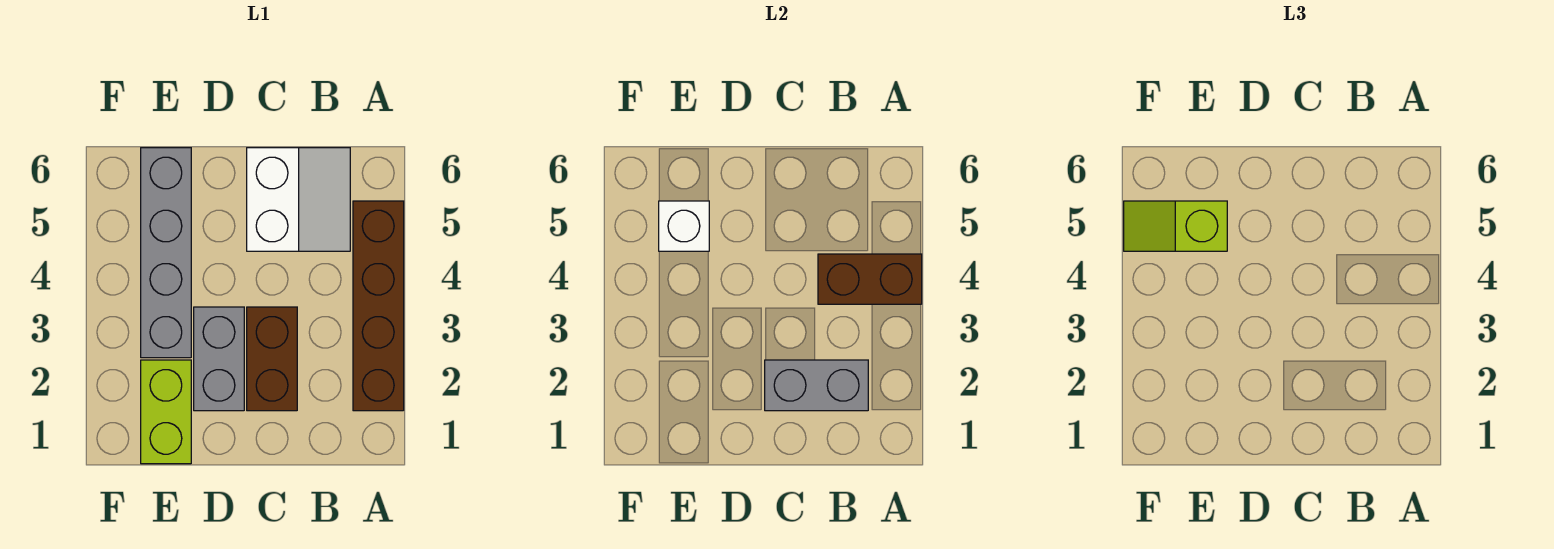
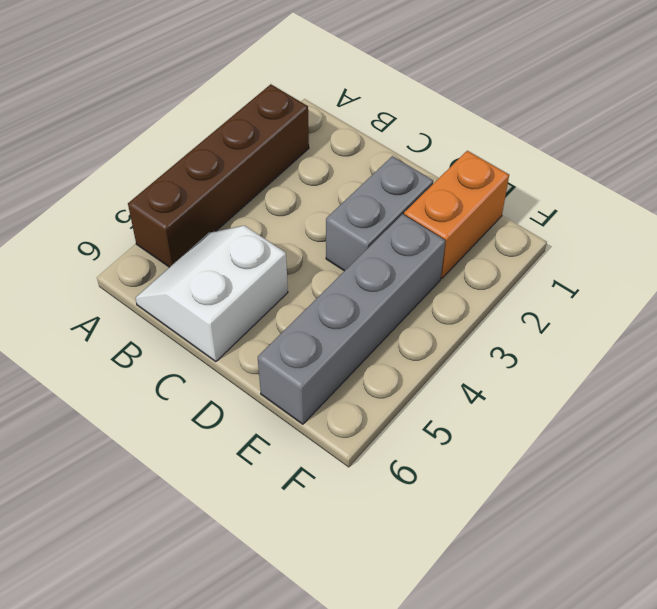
orange brick E1:E2 level 1 -> lime brick E1:E2 level 1
none -> brown brick C2:C3 level 1
none -> brown brick A4:B4 level 2

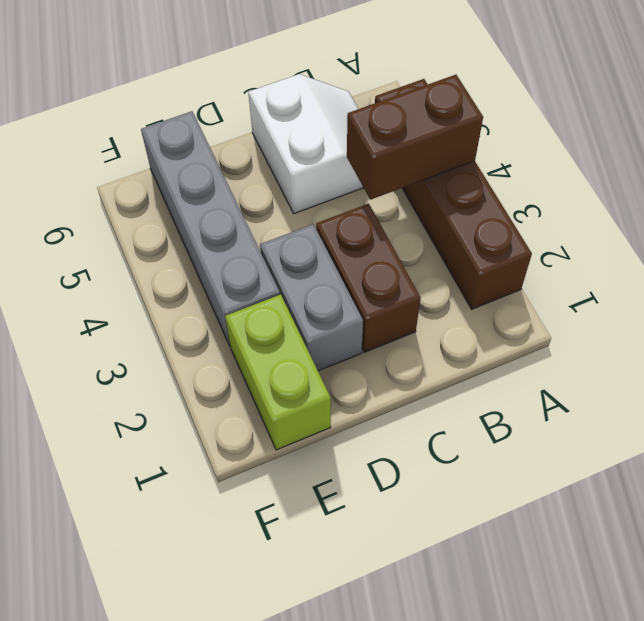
none -> grey brick B2:C2 level 2
none -> white brick E5 level 2

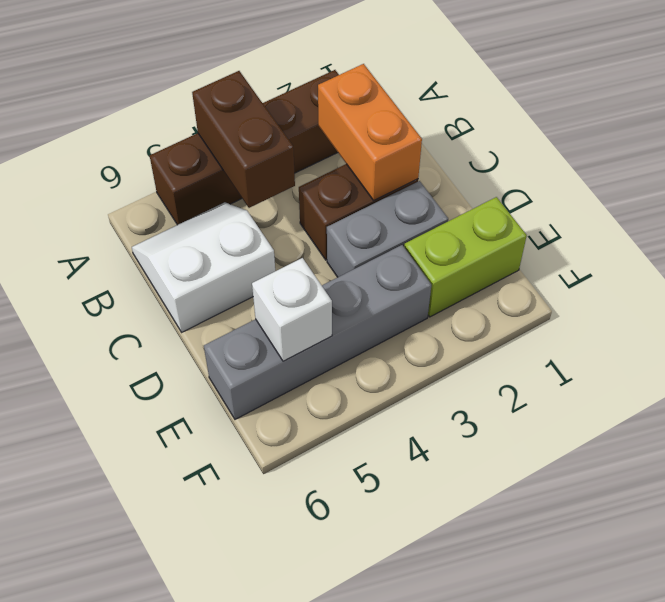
orange brick B2:C2 level 2 -> grey brick B2:C2 level 2
none -> lime slope E5:F5 level 3 top E

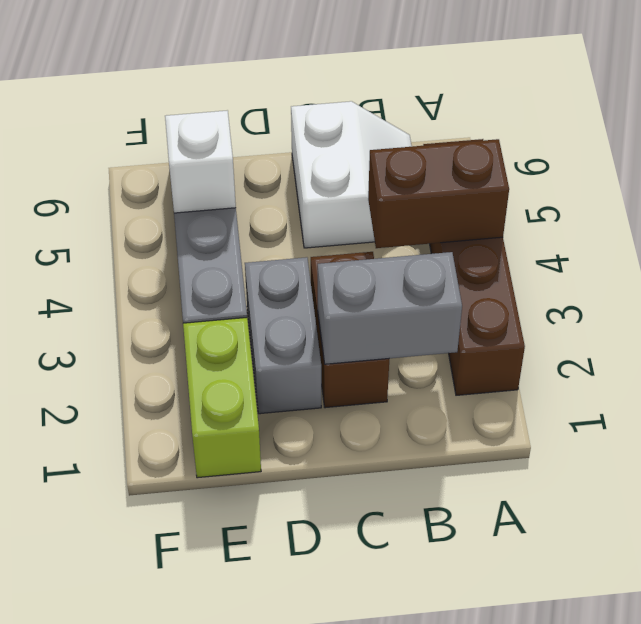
none -> lime slope E5:F5 level 3 top E

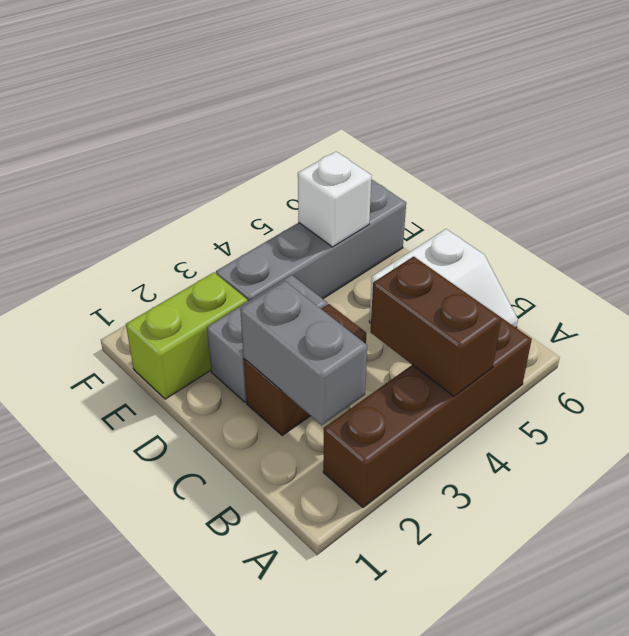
none -> lime slope E5:F5 level 3 top E

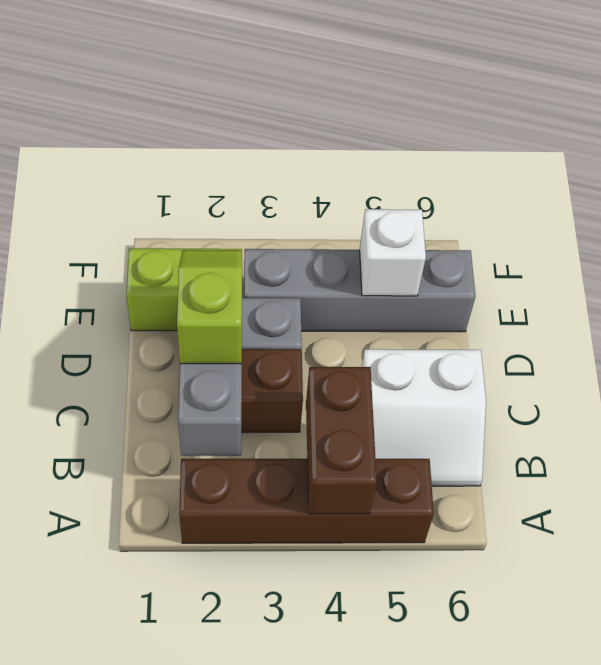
lime slope C2:D2 level 3 top C -> lime slope E5:F5 level 3 top E

